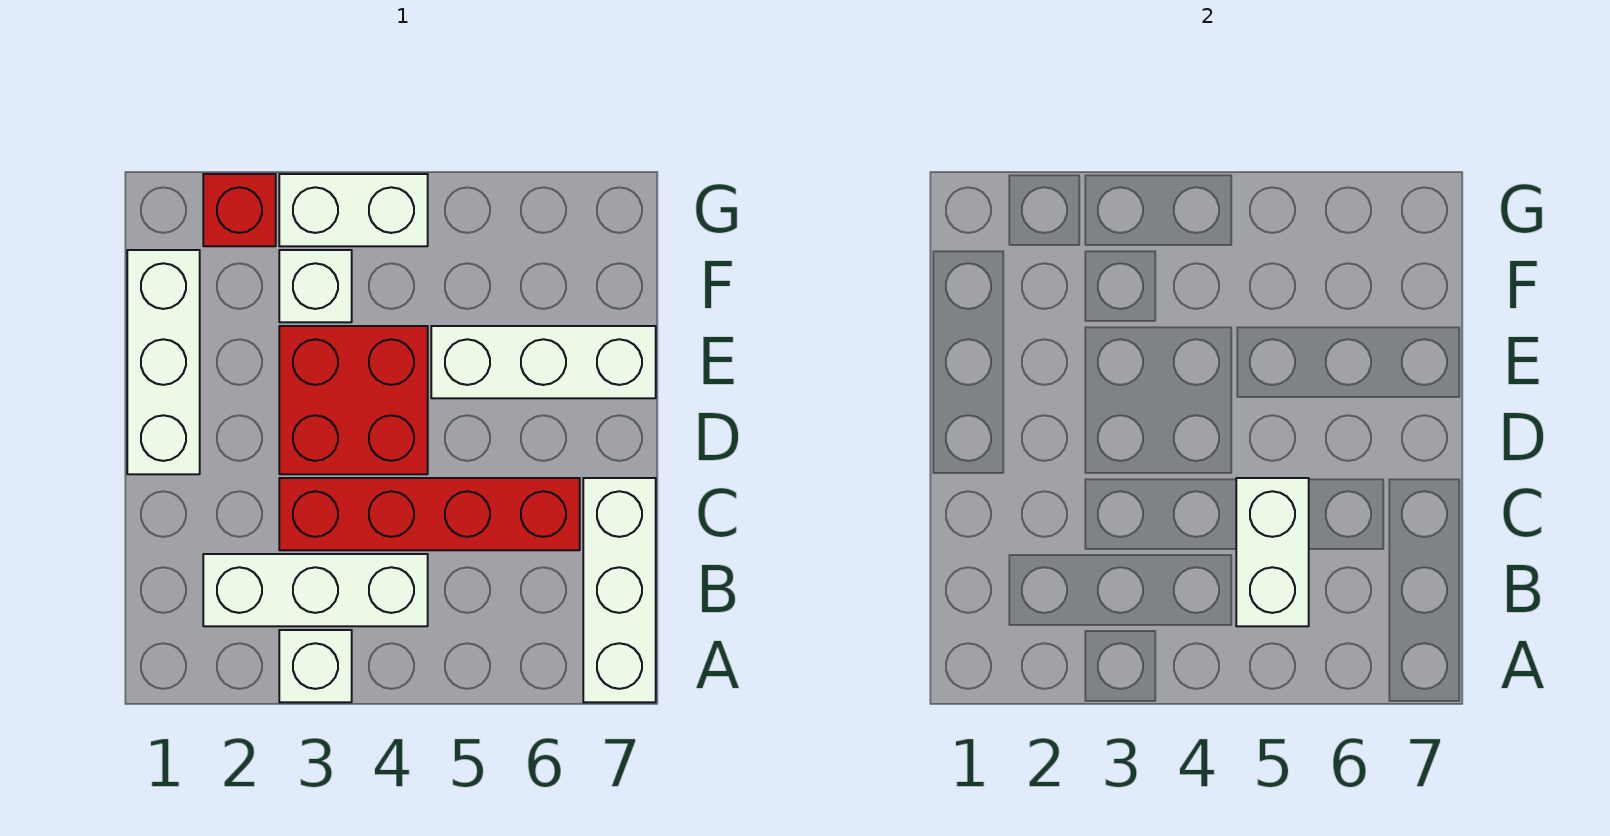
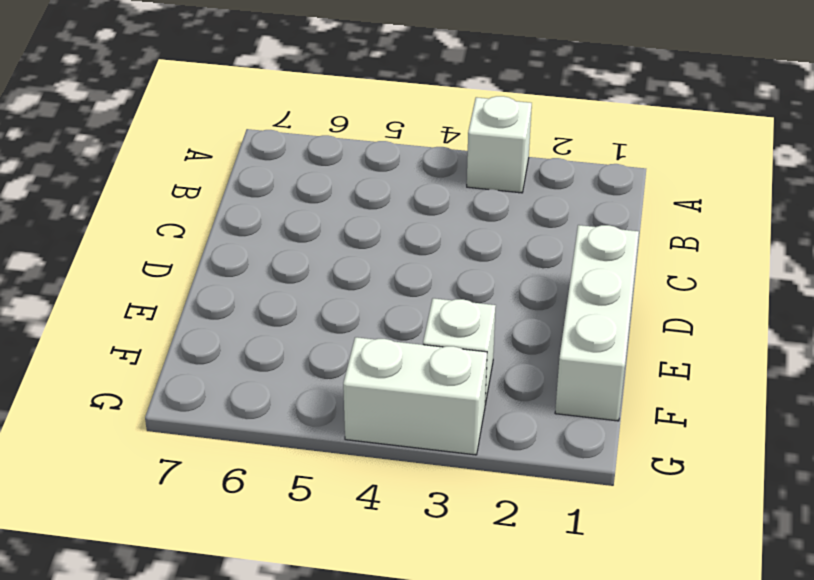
none -> white brick A7:C7 level 1
none -> white brick B2:B4 level 1

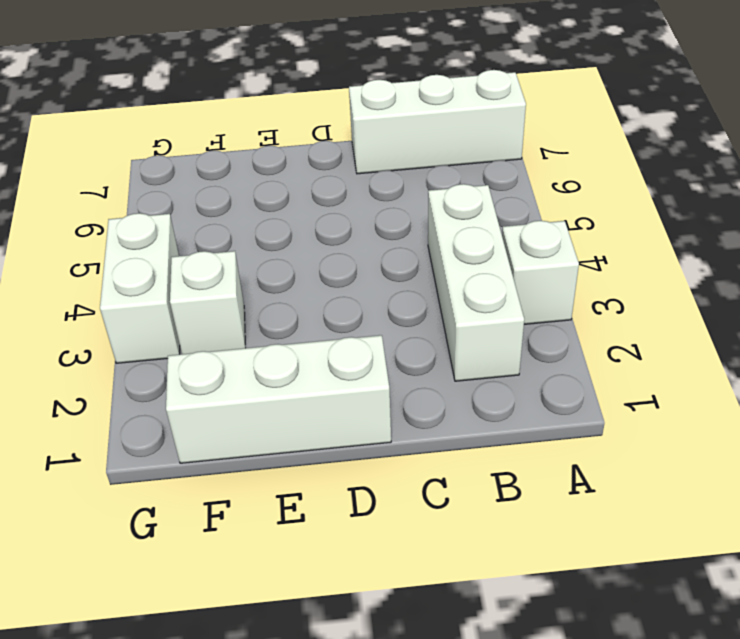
none -> red brick C3:C6 level 1
none -> red brick D3:E4 level 1

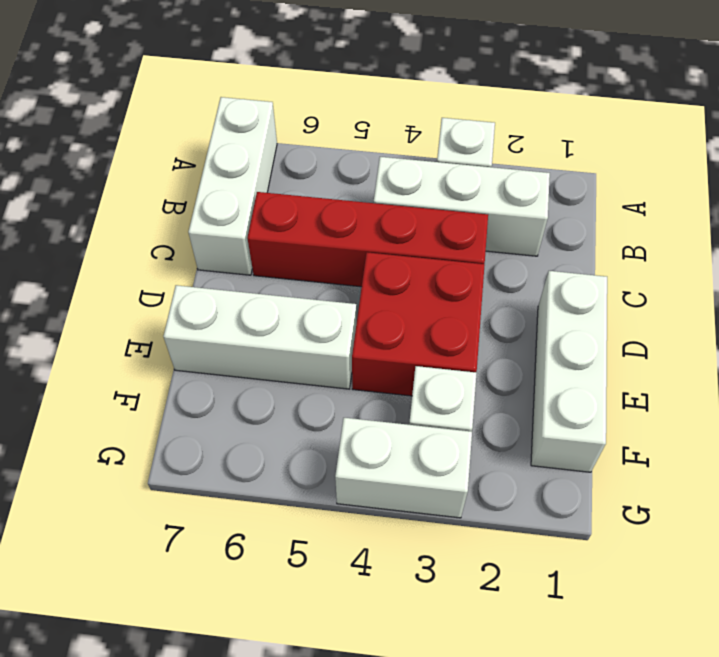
none -> red brick G2 level 1
none -> white brick B5:C5 level 2

